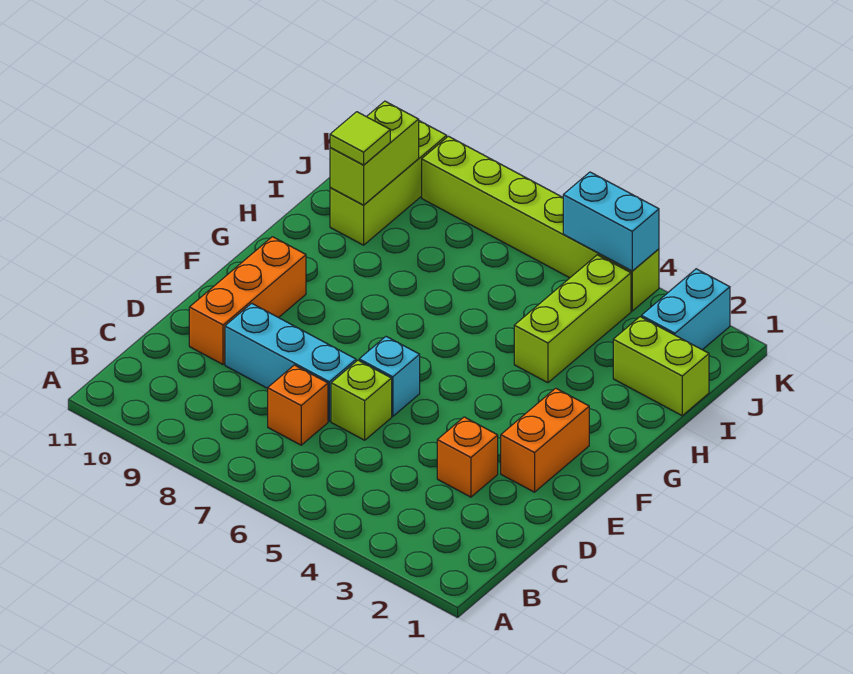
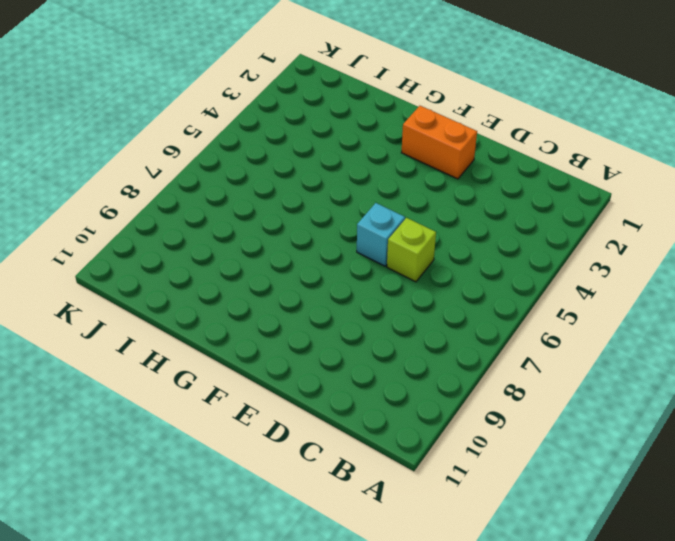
none -> orange brick C7 level 1
none -> orange brick D3 level 1
none -> cyan brick D7:D9 level 1

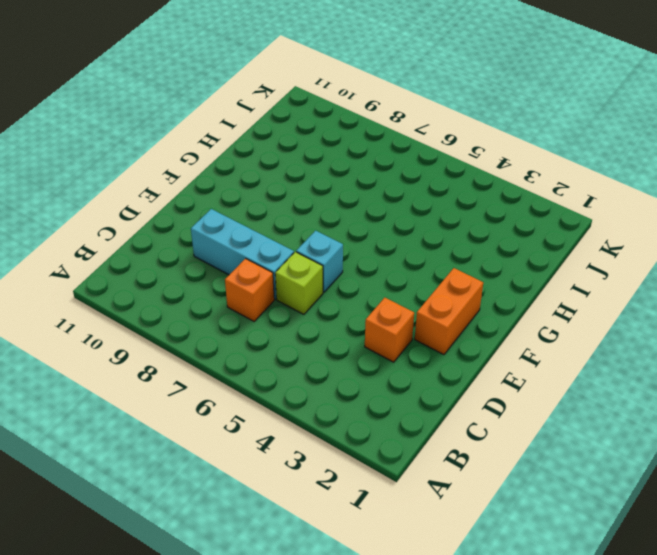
none -> orange brick D10:F10 level 1
none -> lime brick H4:J4 level 1
none -> lime brick I1:I2 level 1

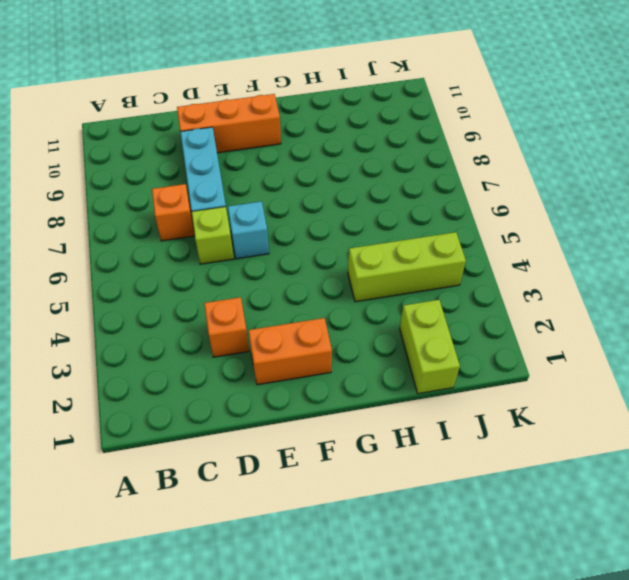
none -> lime brick I10:K10 level 1
none -> cyan brick J2:K2 level 1
none -> lime brick K4:K9 level 1

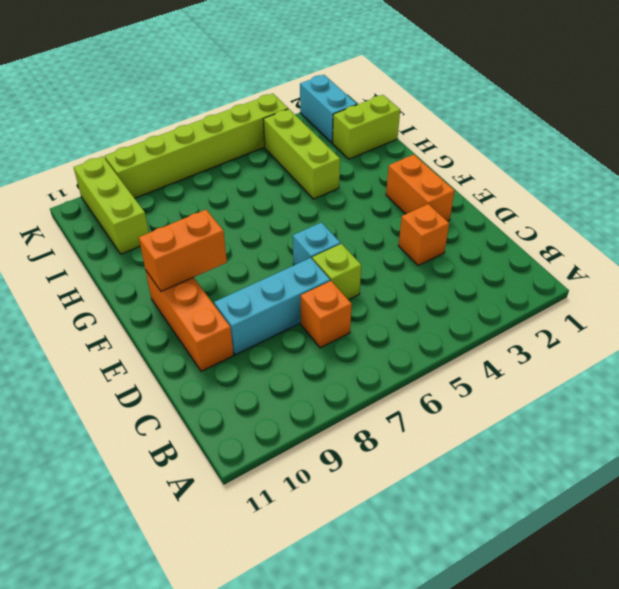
orange brick F9:F10 level 2 -> none
none -> lime brick I10:J10 level 2
none -> cyan brick K4:K5 level 2
none -> lime tile I10 level 3

